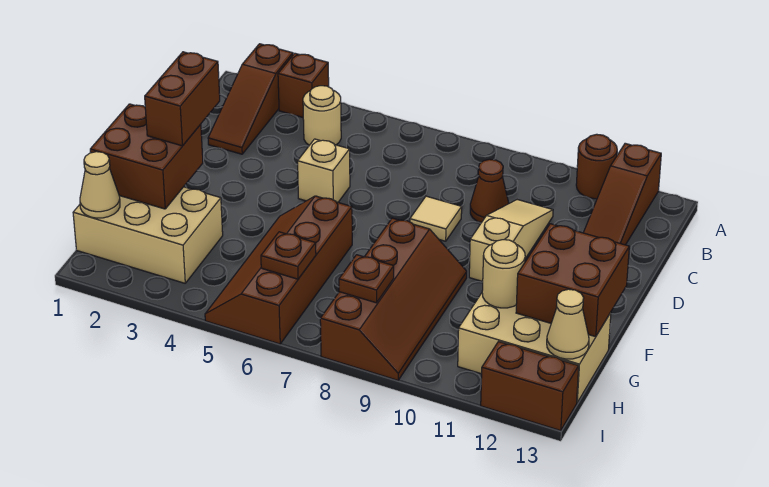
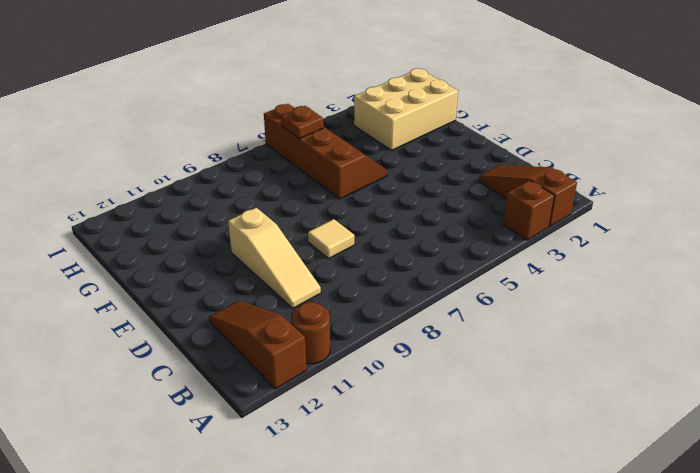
none -> tan round brick B4 level 1
none -> brown cone C9 level 1
none -> tan brick D5 level 1

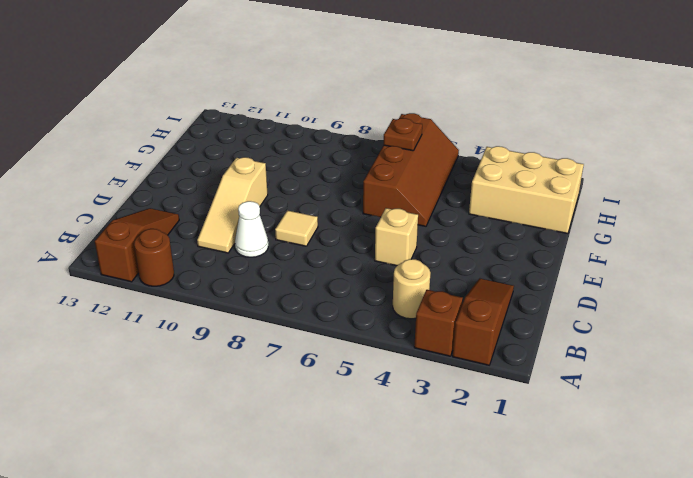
white cone C9 level 1 -> brown cone C9 level 1
none -> brown slope F8:I9 level 1 top 8
none -> tan brick G11:H13 level 1
none -> brown brick I12:I13 level 1

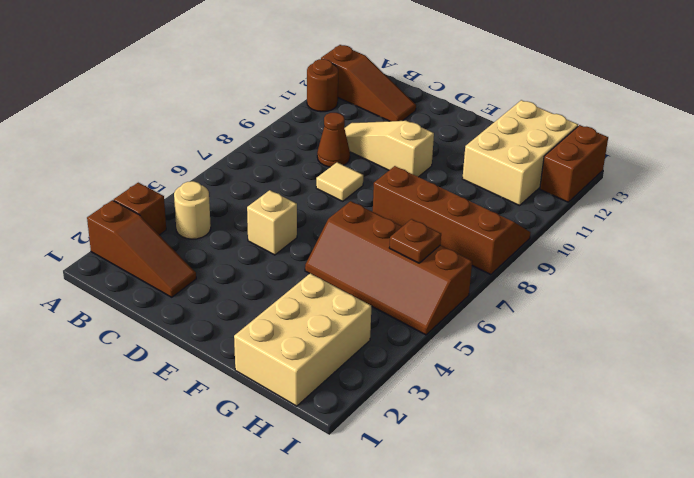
none -> brown brick F1:G2 level 2
none -> brown brick F12:G13 level 2
none -> tan round brick G11 level 2

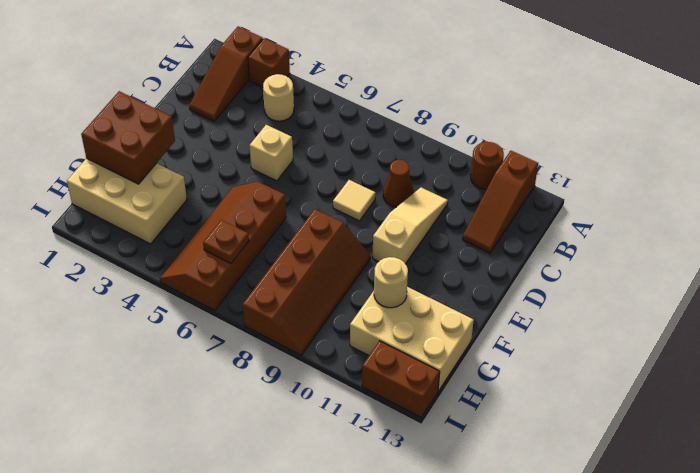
none -> brown brick F12:G13 level 2
none -> tan cone H1 level 2
none -> brown plate H8 level 2

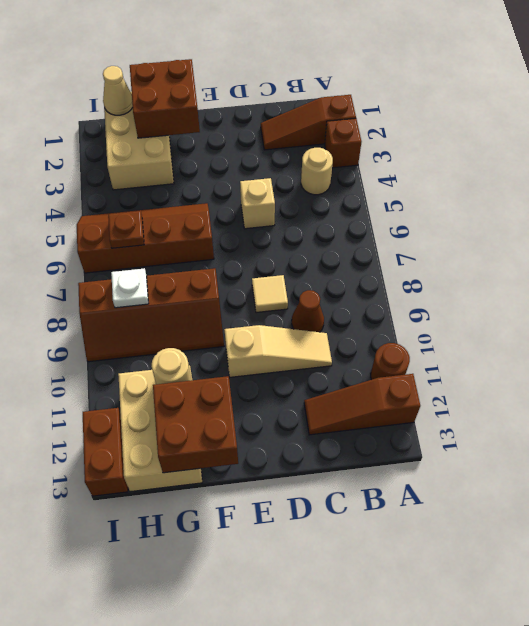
white plate H8 level 2 -> brown plate H8 level 2
none -> tan cone H13 level 2
none -> brown brick E2:F2 level 3

